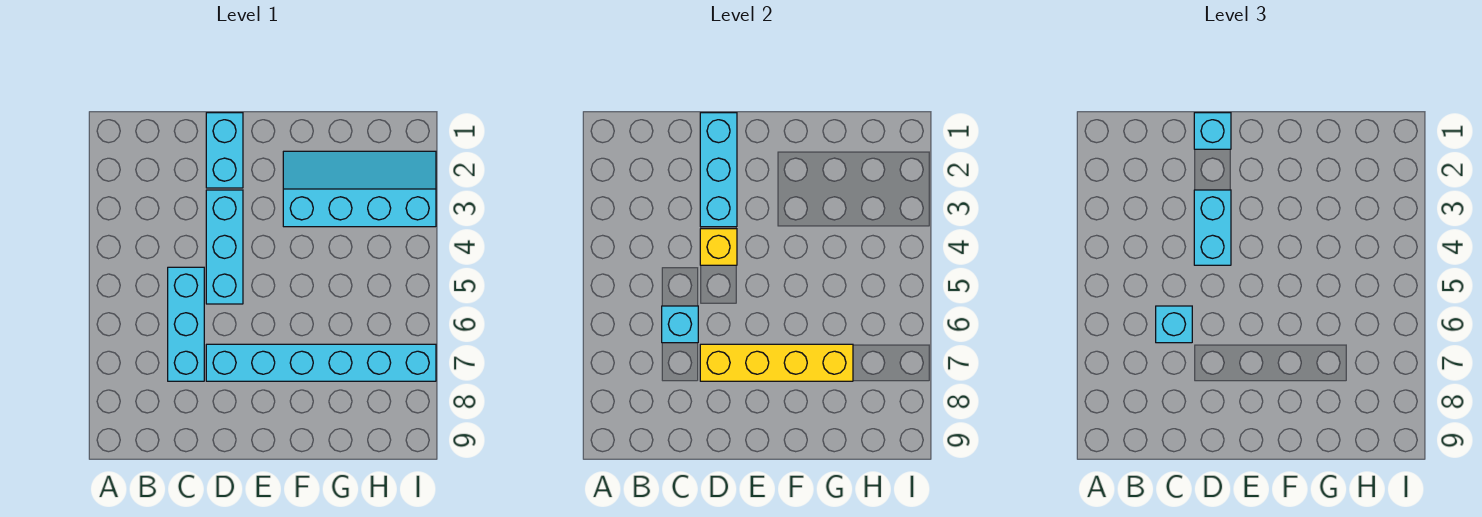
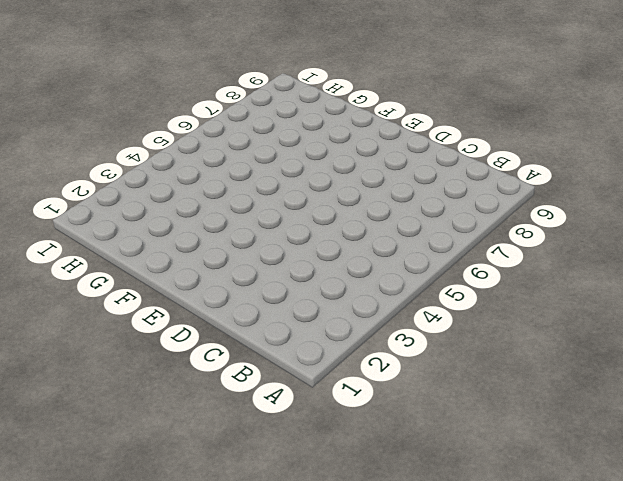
none -> cyan brick C5:C7 level 1
none -> cyan brick D1:D2 level 1
none -> cyan brick D3:D5 level 1

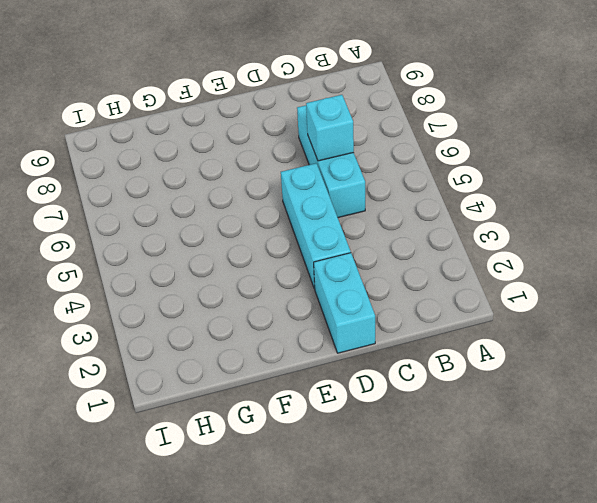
none -> cyan brick D7:I7 level 1
none -> cyan slope F2:I3 level 1 top 3
none -> cyan brick D1:D3 level 2

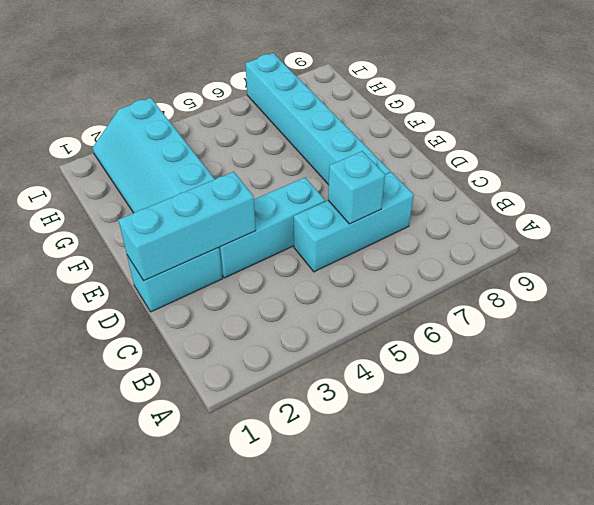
none -> yellow brick D4 level 2
none -> yellow brick D7:G7 level 2
none -> cyan brick C6 level 3

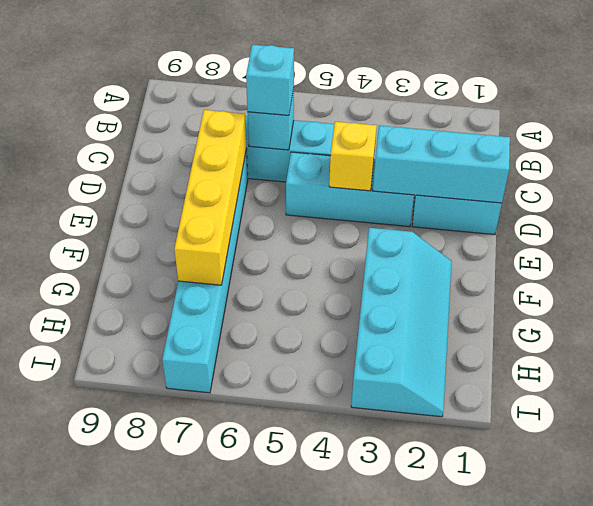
none -> cyan brick D1 level 3
none -> cyan brick D3:D4 level 3

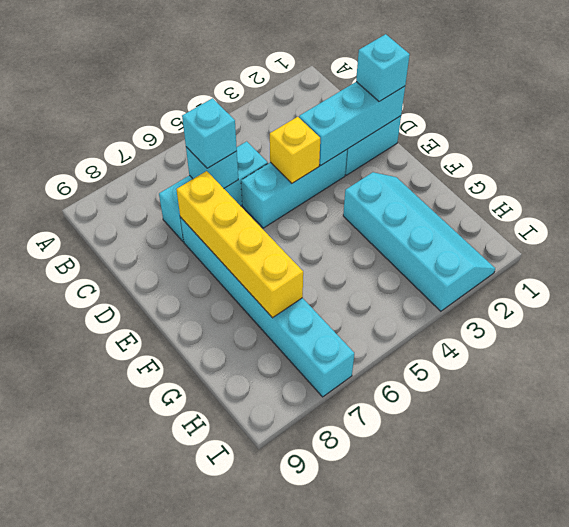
none -> cyan brick D3:D4 level 3

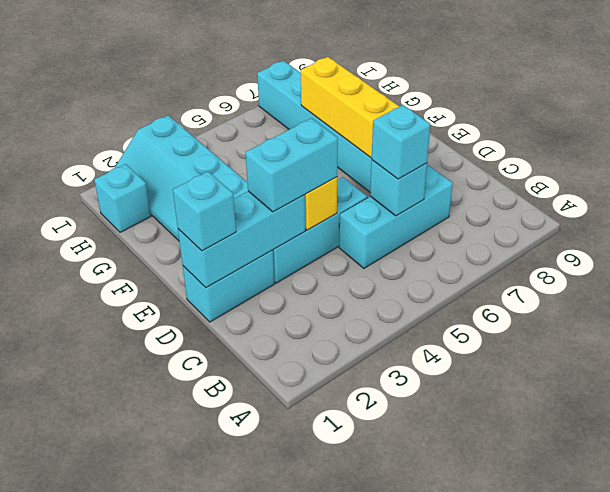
cyan brick H1 level 1 -> none

